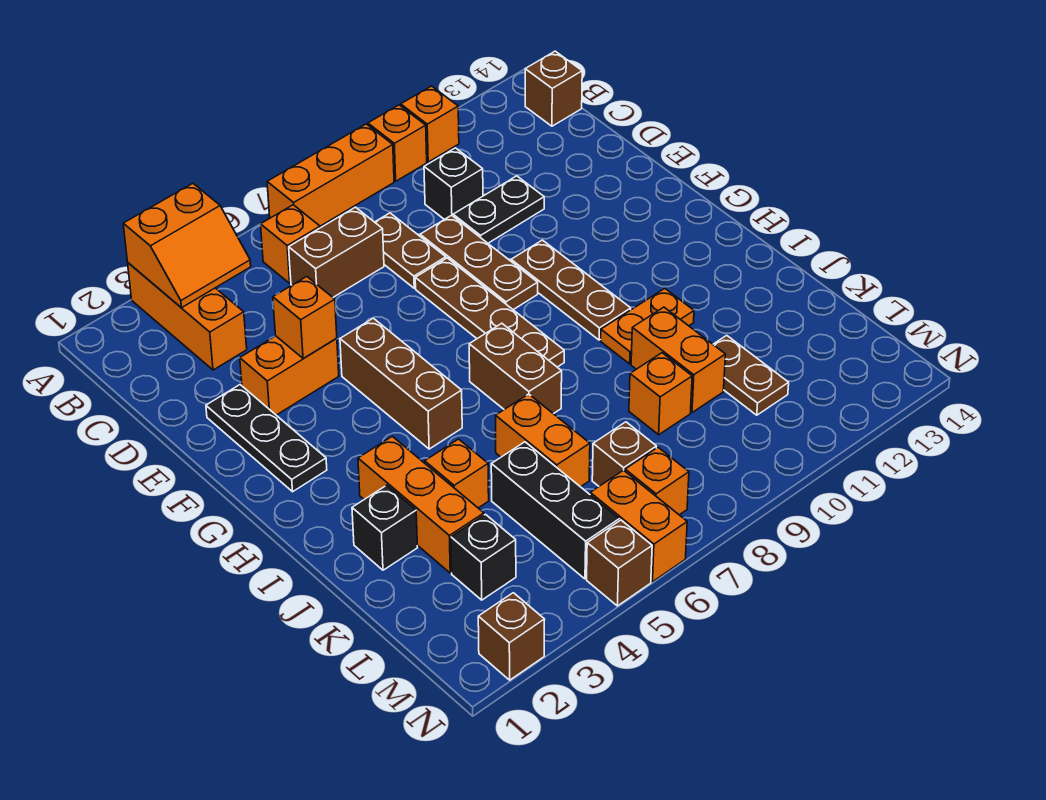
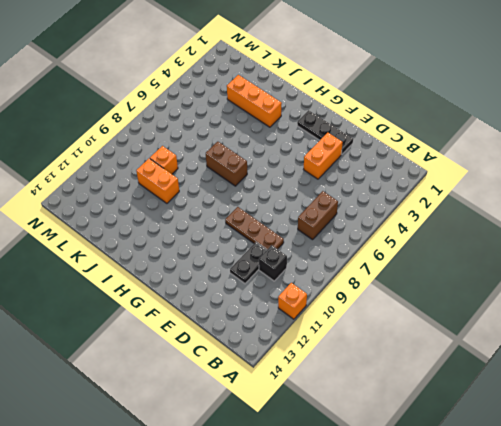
none -> orange brick A3:C3 level 1
none -> orange brick A7:A9 level 1
none -> orange brick A10 level 1
none -> orange brick B6 level 1

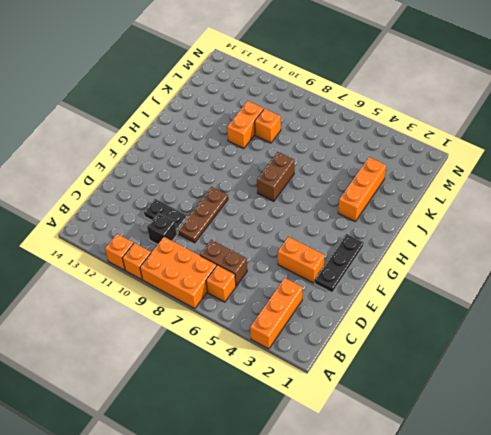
orange brick A7:B9 level 1 -> orange brick A7:A9 level 1
none -> brown brick B14 level 1
none -> brown plate C8:D8 level 1
none -> brown plate E8:H8 level 1
none -> brown brick F5:H5 level 1

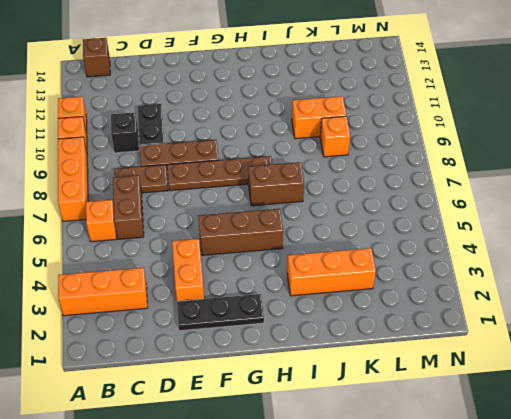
none -> brown plate F10:H10 level 1
none -> orange plate I10:I11 level 1
none -> black brick J2 level 1
none -> orange brick J4 level 1

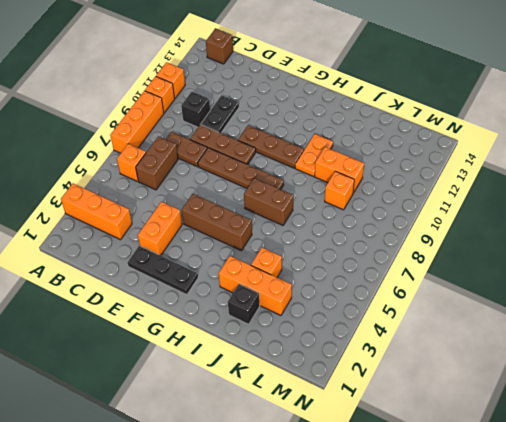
none -> orange brick J6:K6 level 1
none -> black brick K5:M5 level 1
none -> brown plate K11:L11 level 1
none -> black brick L3 level 1

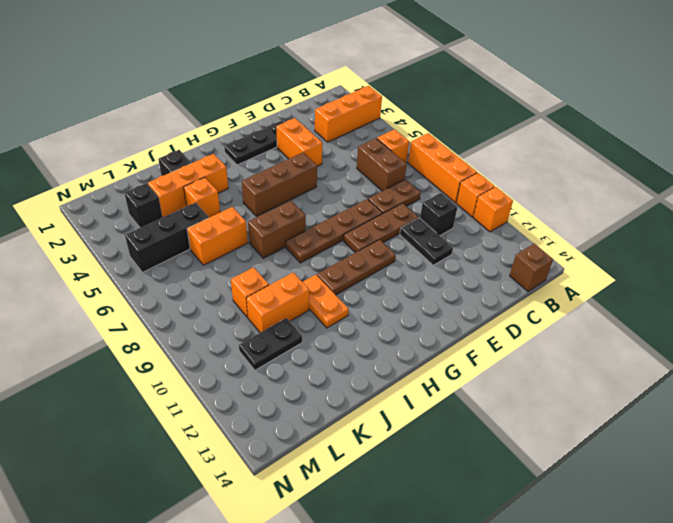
black plate K11:L11 level 1 -> brown plate K11:L11 level 1
none -> brown brick L7 level 1
none -> orange brick M6:N6 level 1
none -> orange brick M7 level 1
none -> brown brick N2 level 1

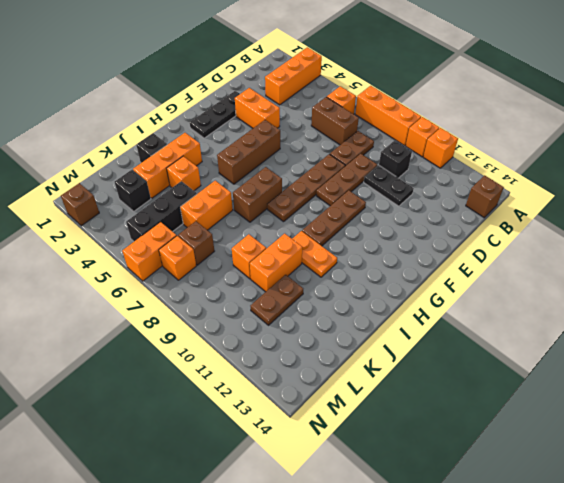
none -> brown brick N5 level 1
none -> orange slope A3:B4 level 2 top A
none -> orange brick E4 level 2

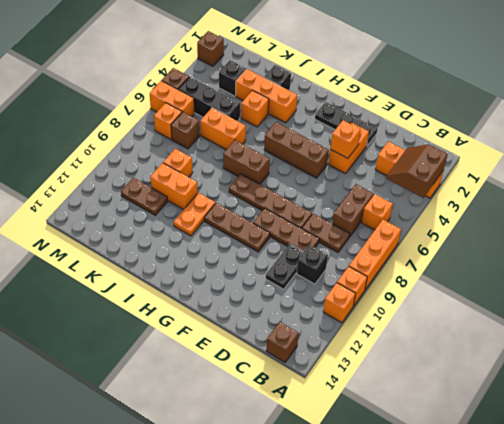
brown slope A3:B4 level 2 top A -> orange slope A3:B4 level 2 top A

